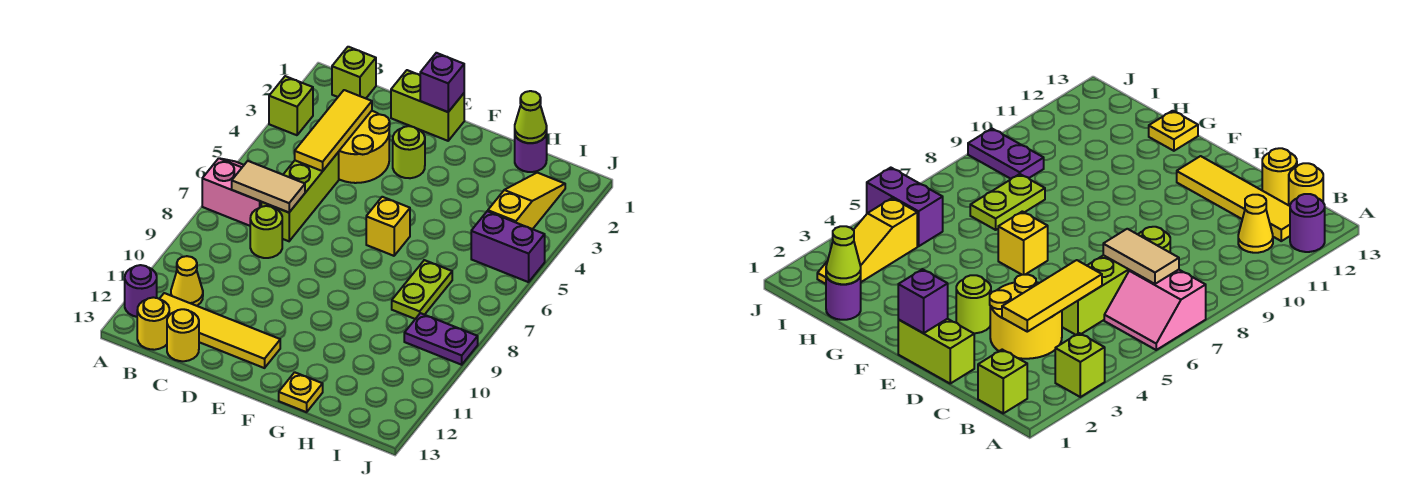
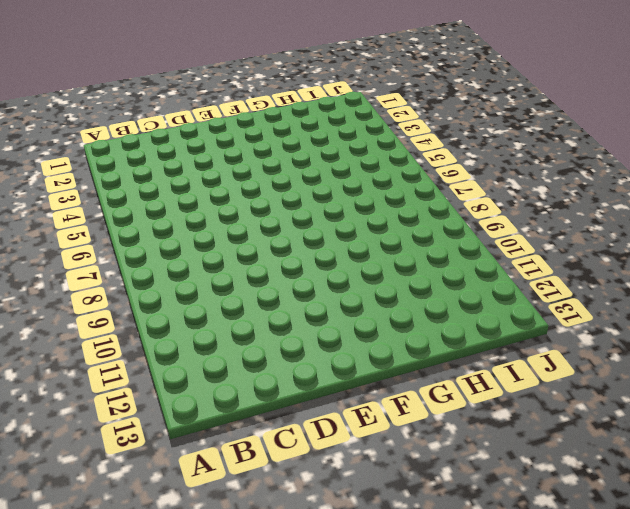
none -> lime brick A3 level 1
none -> pink slope A6:B7 level 1 top 7
none -> purple round brick A12 level 1

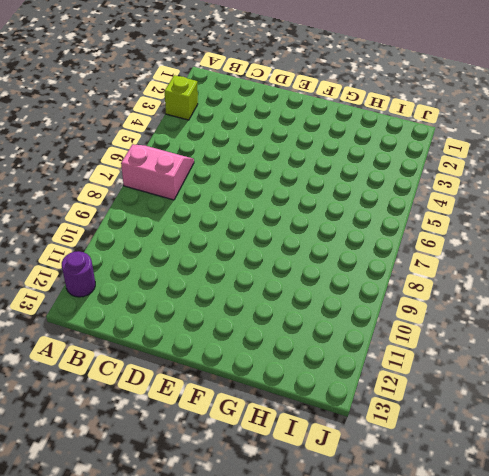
none -> lime brick B1 level 1
none -> yellow cone B11 level 1
none -> yellow tile B12:E12 level 1

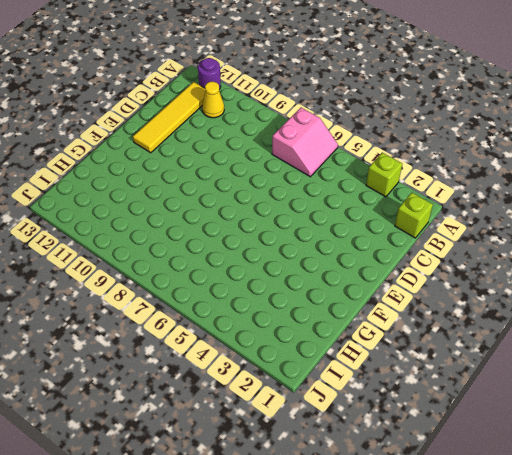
none -> yellow round brick B13 level 1
none -> yellow round brick C3:D4 level 1
none -> lime brick C5:C7 level 1

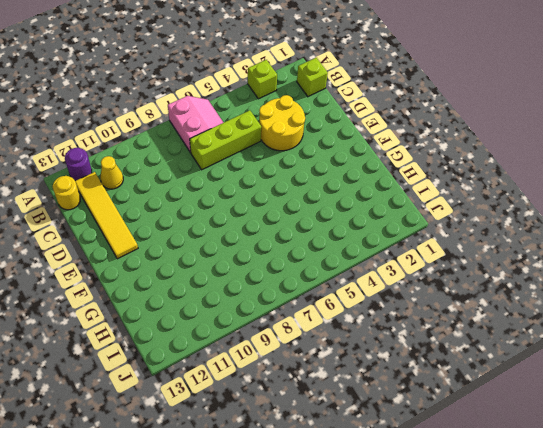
none -> lime round brick C8 level 1
none -> yellow round brick C13 level 1
none -> lime brick D1:E1 level 1

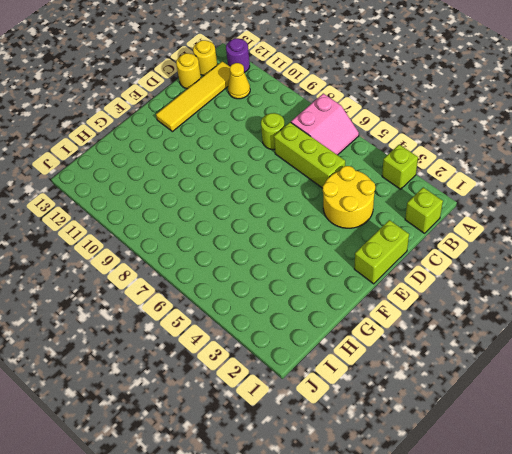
none -> lime round brick E3 level 1
none -> yellow brick F6 level 1
none -> yellow plate G13 level 1

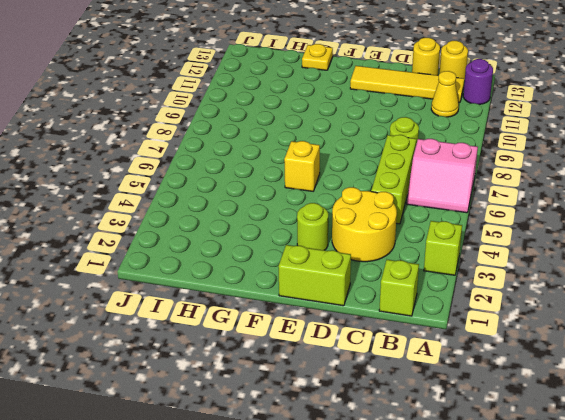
none -> purple round brick H1 level 1
none -> lime plate H7:H8 level 1
none -> yellow slope I2:I4 level 1 top 4

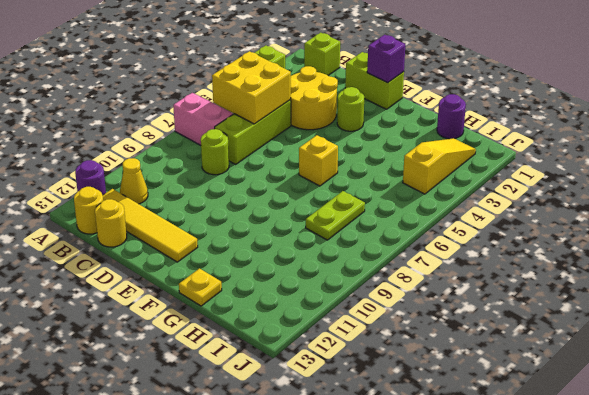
yellow brick B5:C6 level 2 -> yellow tile C3:C5 level 2
none -> purple brick I5:J5 level 1
none -> purple plate I9:J9 level 1
none -> tan tile B7:C7 level 2

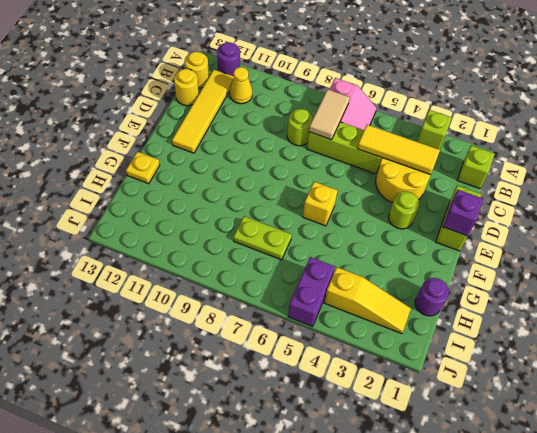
none -> purple plate I9:J9 level 1
none -> lime cone H1 level 2

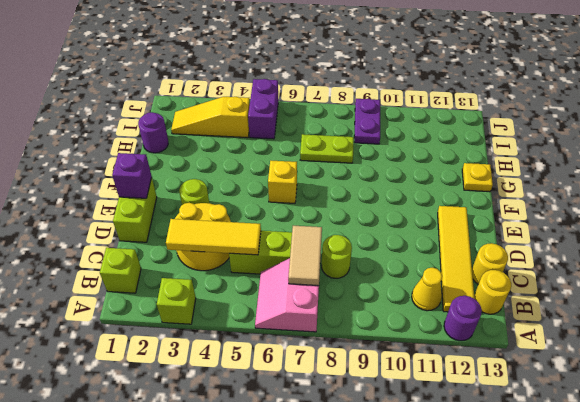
none -> lime cone H1 level 2

